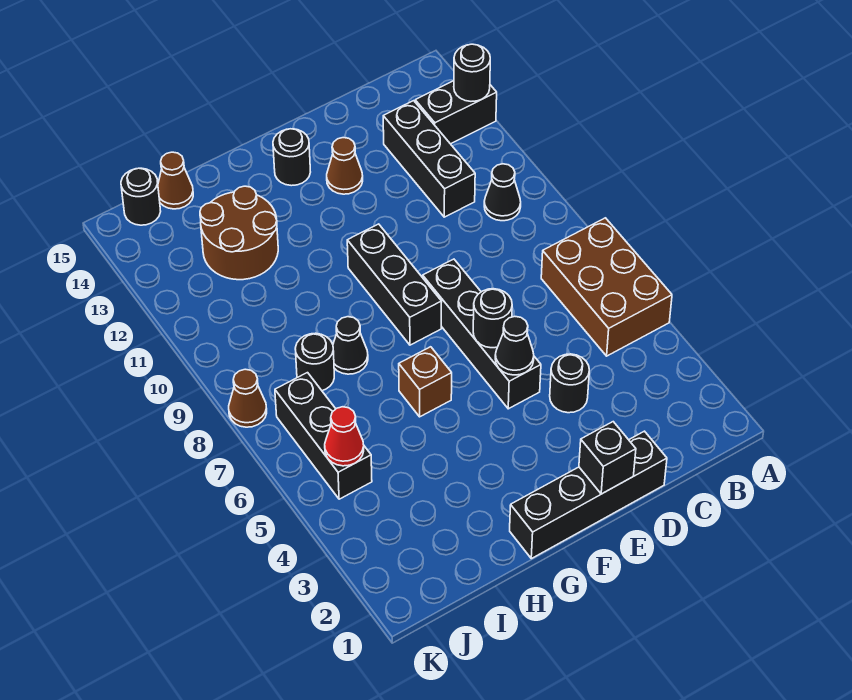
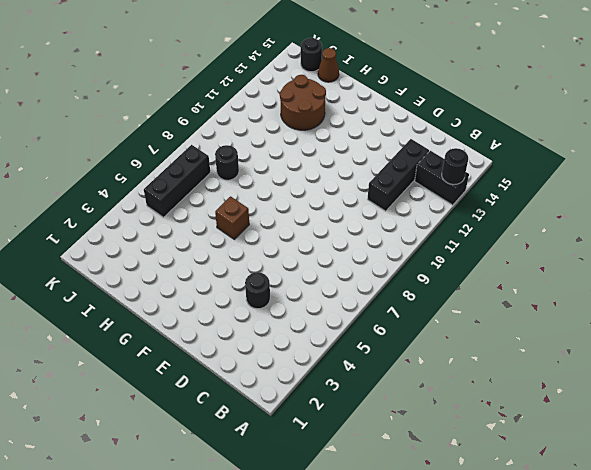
none -> brown brick A5:B7 level 1
none -> black cone B10 level 1
none -> black brick D1:G1 level 1

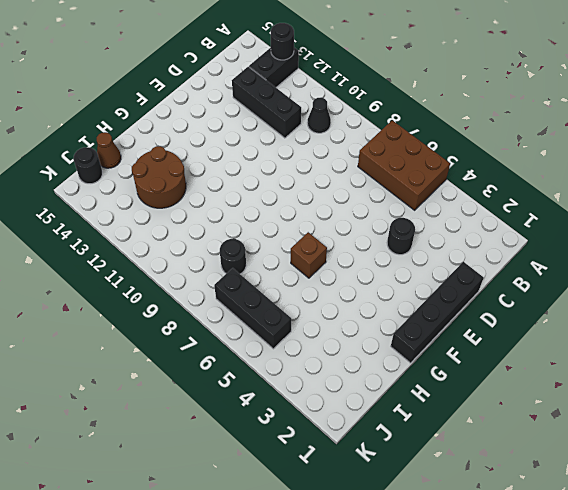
none -> black brick E5:E8 level 1
none -> brown cone E13 level 1
none -> black brick F8:F10 level 1

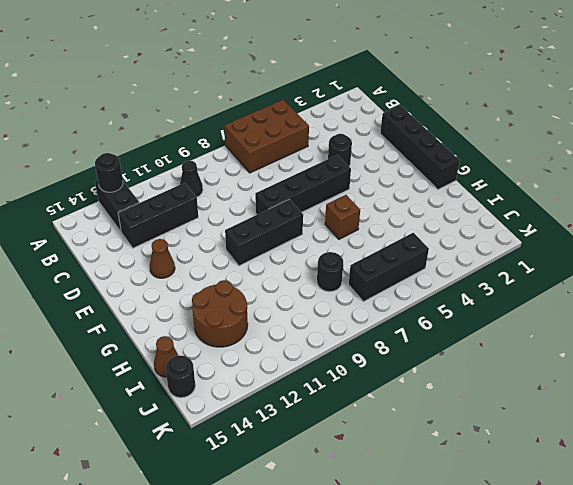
none -> black round brick F14 level 1
none -> black cone H8 level 1
none -> brown cone K8 level 1

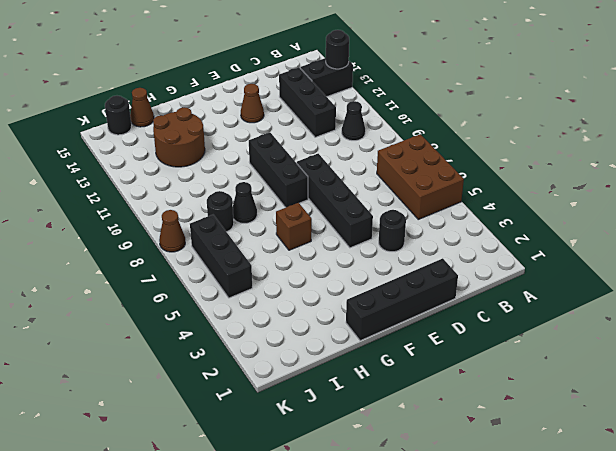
none -> black round brick F14 level 1
none -> black brick E1 level 2
none -> black cone E5 level 2

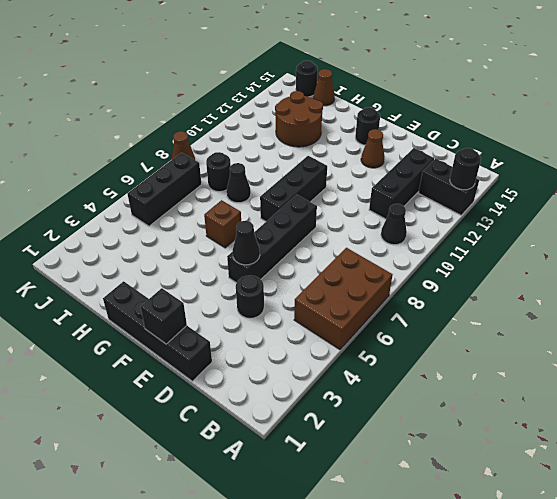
none -> black round brick E6 level 2
none -> red cone J5 level 2

